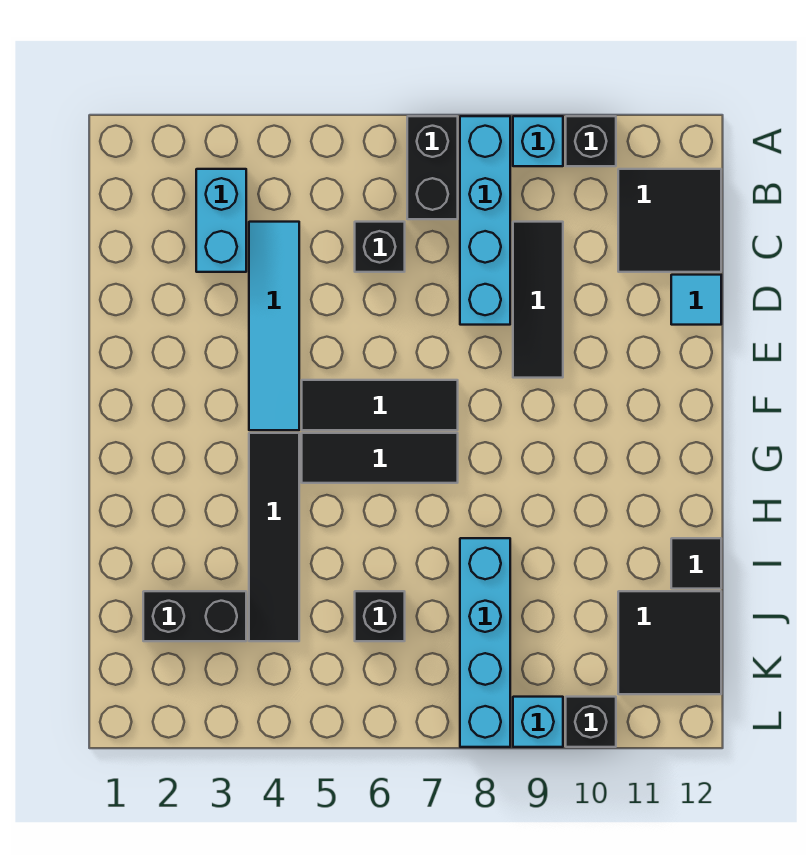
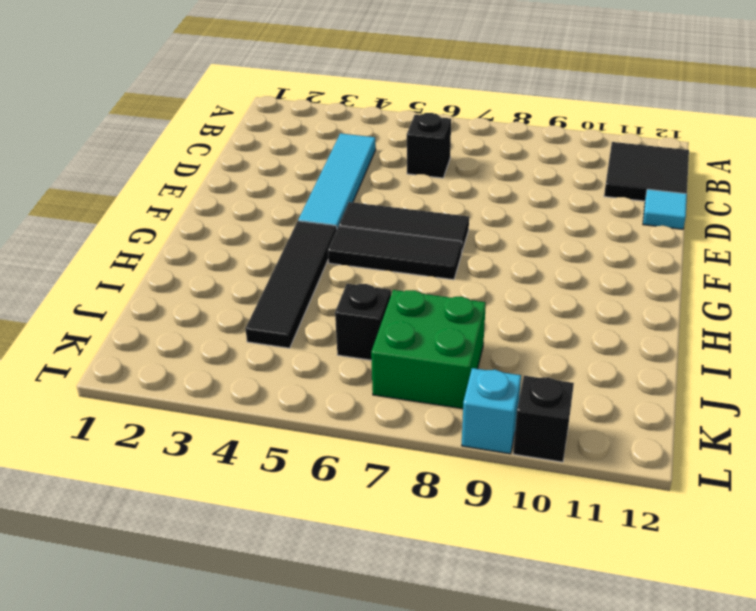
green brick J7:K8 level 1 -> cyan brick I8:L8 level 1
none -> black brick A7:B7 level 1
none -> cyan brick A8:D8 level 1
none -> cyan brick A9 level 1

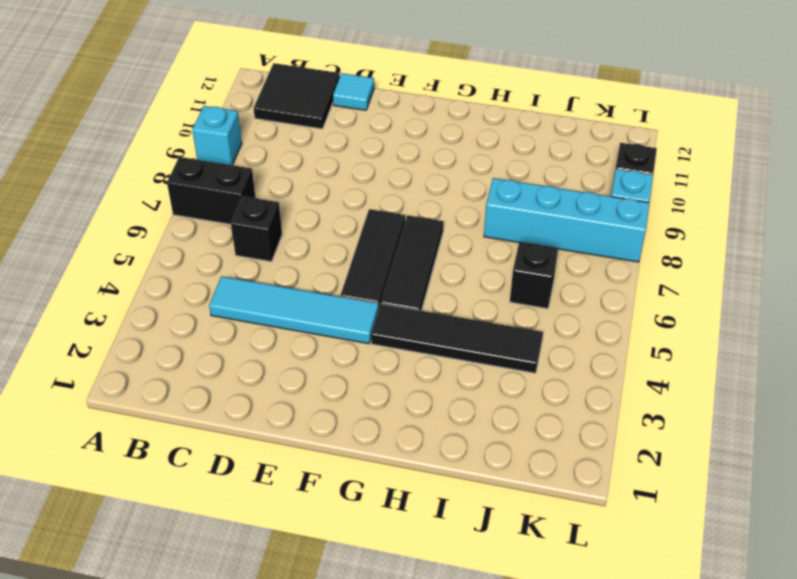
none -> cyan brick A8:D8 level 1
none -> black brick A10 level 1
none -> cyan brick B3:C3 level 1

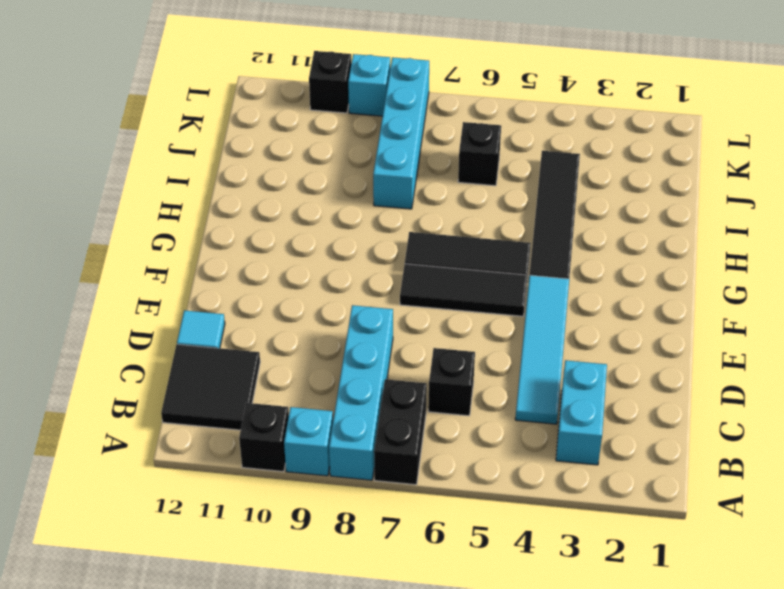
none -> black tile C9:E9 level 1
none -> black tile I12 level 1
none -> black brick J2:J3 level 1

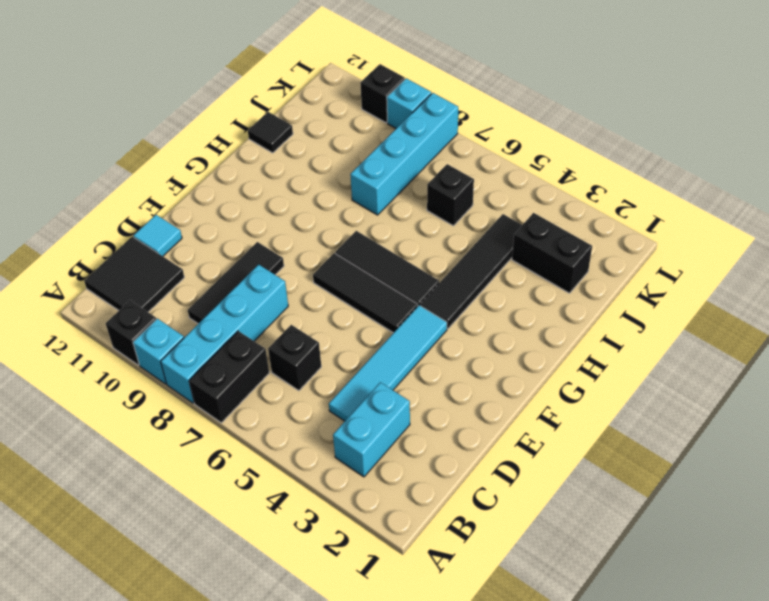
none -> black tile J11:K12 level 1

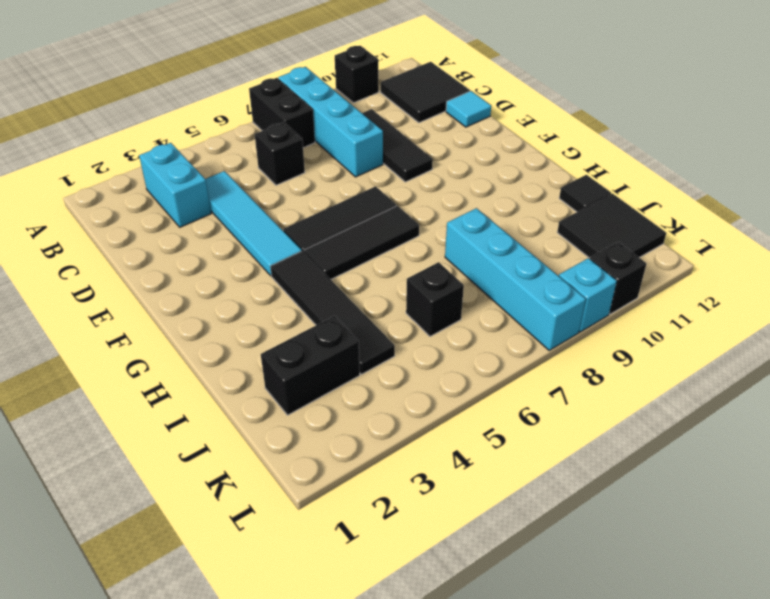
none -> cyan brick A9 level 1

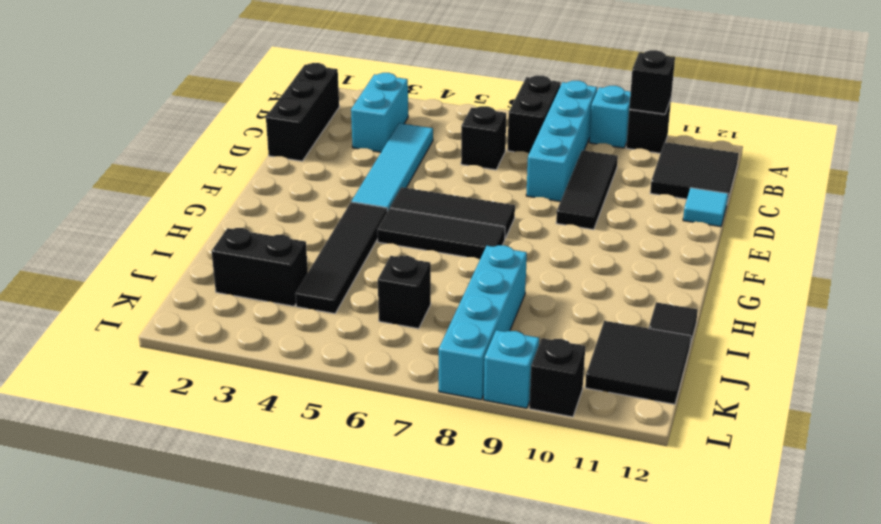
black brick A10 level 2 -> none
black brick B1:D1 level 1 -> none

